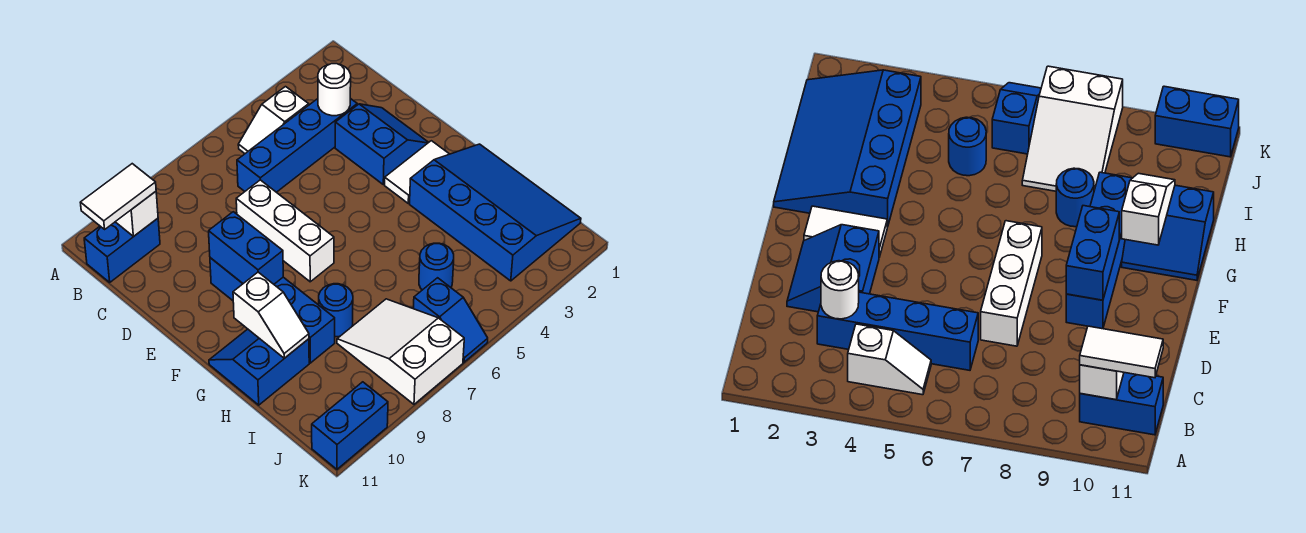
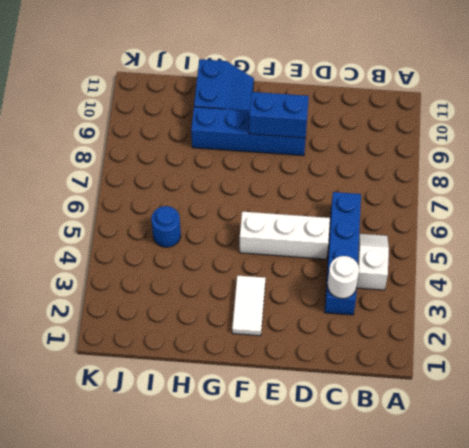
white brick D5:F5 level 1 -> white brick D7:F7 level 1
none -> blue brick B10:B11 level 1
none -> blue slope D2:E3 level 1 top 3
none -> blue slope G1:J3 level 1 top 3

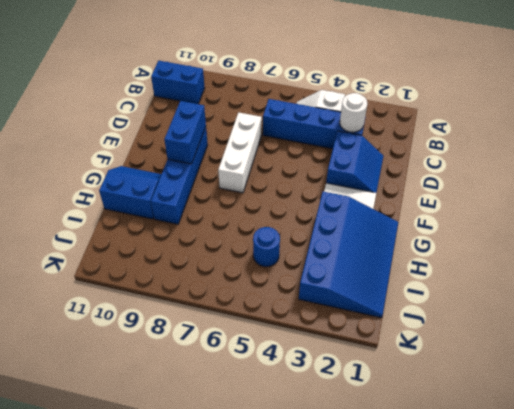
none -> blue round brick H8 level 1
none -> white slope I7:K8 level 1 top K
none -> blue slope J6:K6 level 1 top J

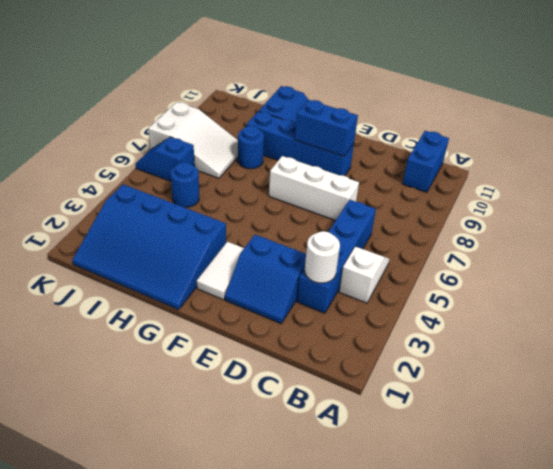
none -> blue brick K10:K11 level 1
none -> white brick B10 level 2
none -> white slope G10:H10 level 2 top G

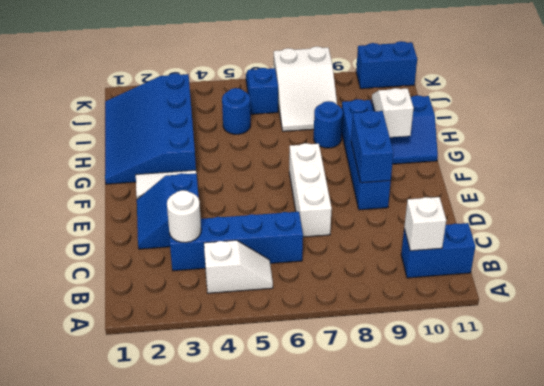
none -> white tile B10:B11 level 3

